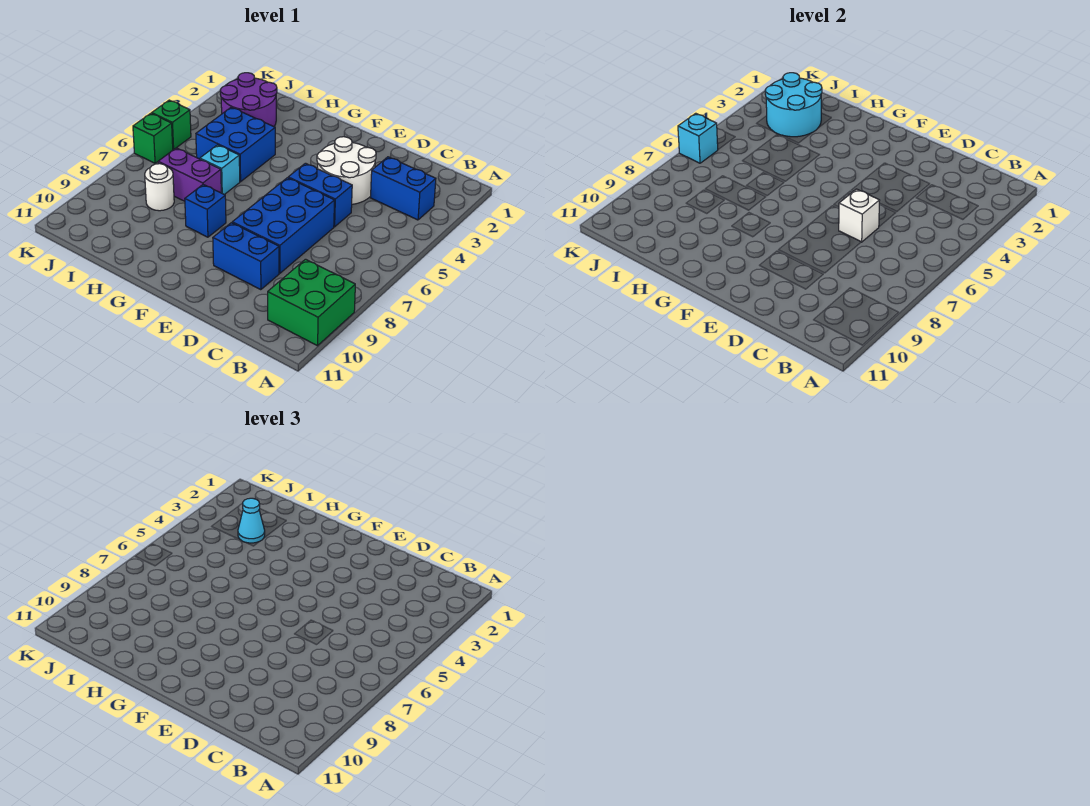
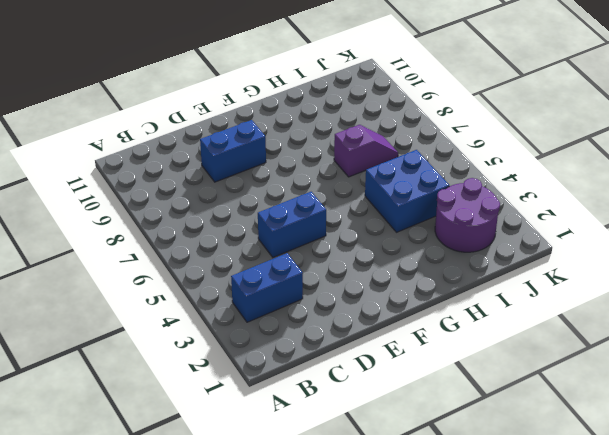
purple slope H7:I7 level 1 top H -> purple brick H7:I7 level 1
none -> green brick A9:B10 level 1
none -> white round brick D3:E4 level 1
none -> blue brick D6:E8 level 1

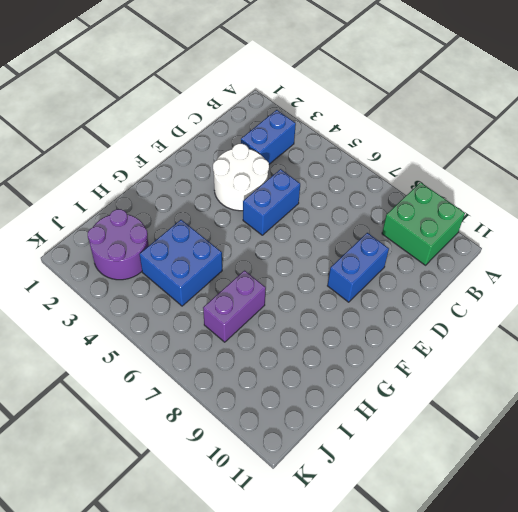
none -> blue brick D6:E8 level 1
none -> blue brick G8 level 1
none -> cyan brick H6 level 1

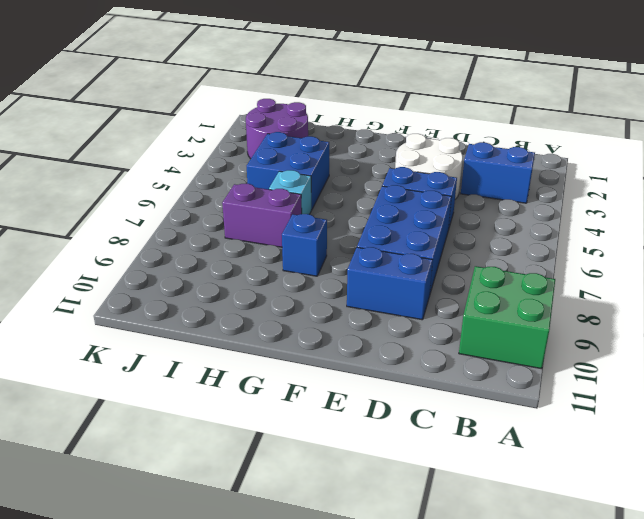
none -> white round brick I8 level 1
none -> green brick K5 level 1
none -> green brick K6 level 1

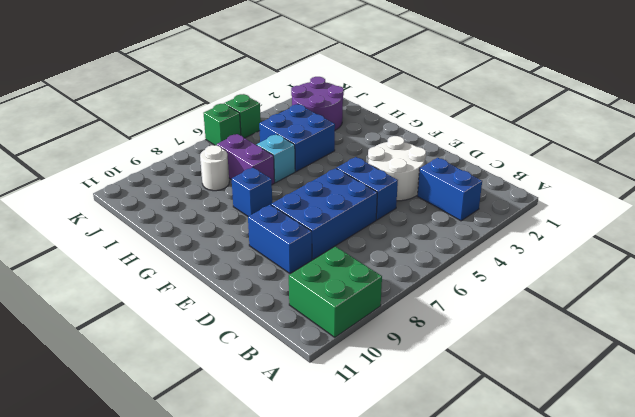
none -> white brick D6 level 2
none -> cyan round brick I2:J3 level 2
none -> cyan brick K6 level 2

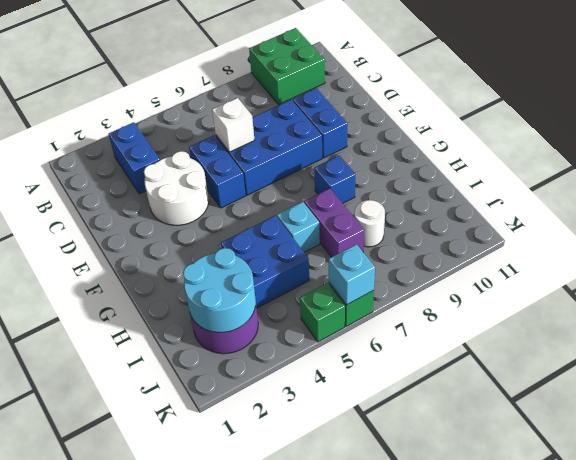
none -> cyan cone I3 level 3

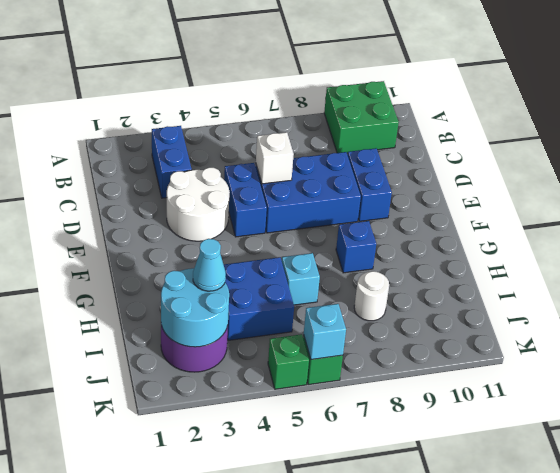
none -> purple brick H7:I7 level 1

